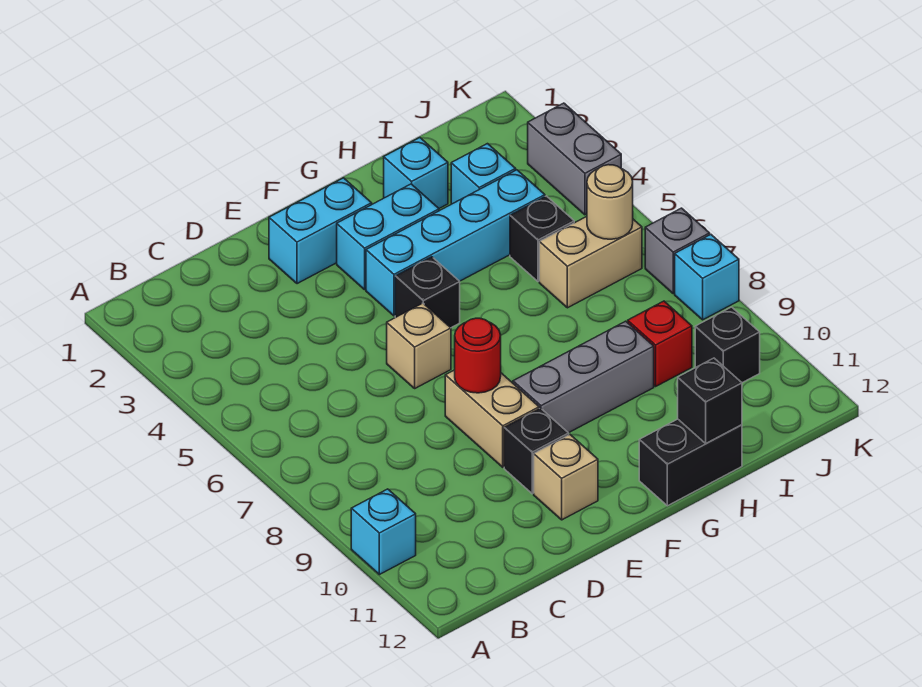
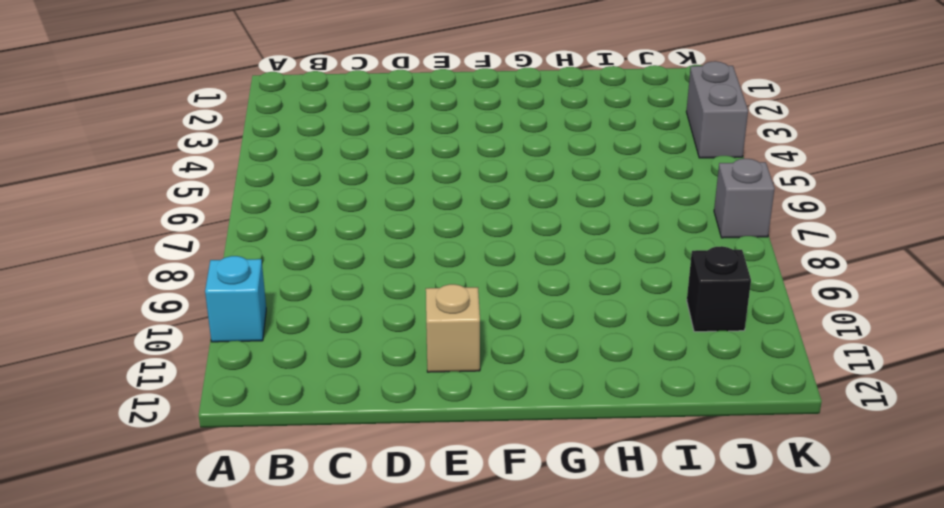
none -> cyan brick E2:F2 level 1
none -> tan brick E6 level 1
none -> tan brick E8:E9 level 1

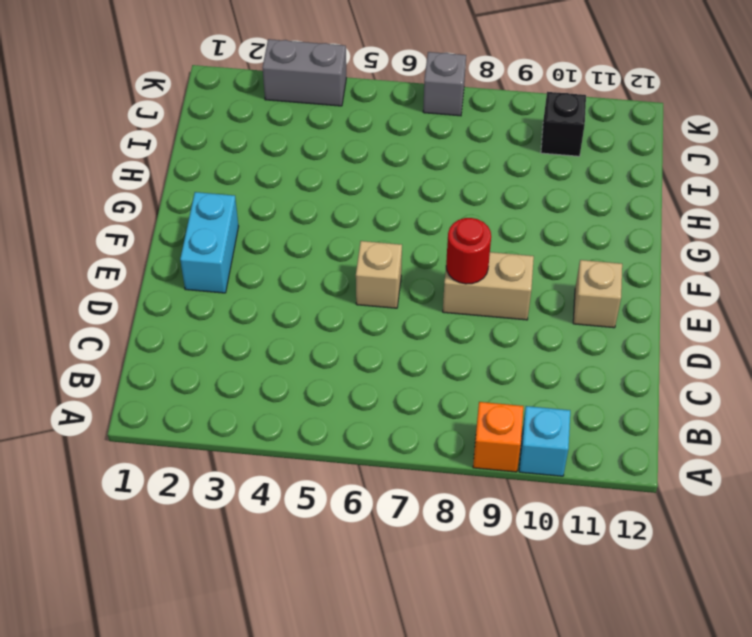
orange brick A9 level 1 -> none
none -> black brick E10 level 1
none -> cyan brick F3:G3 level 1
none -> cyan brick F4:I4 level 1

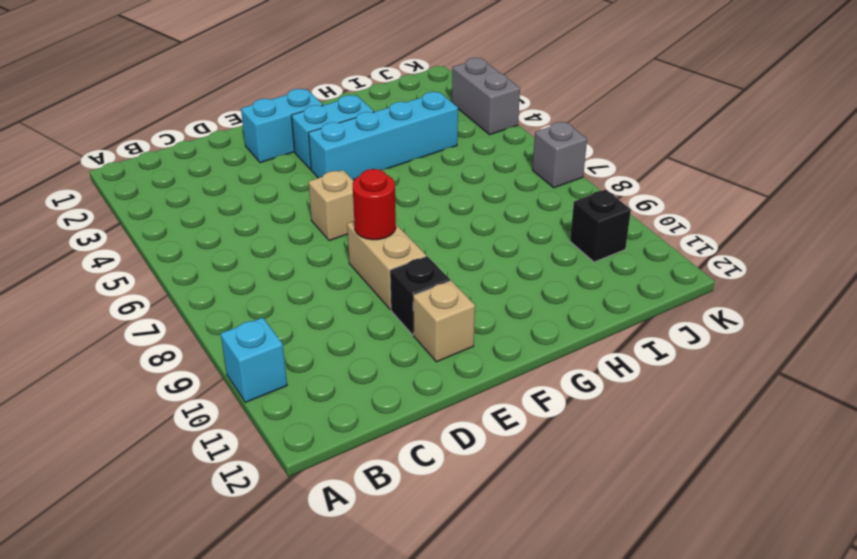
none -> black brick F5 level 1
none -> grey brick F9:H9 level 1
none -> black brick G12:H12 level 1

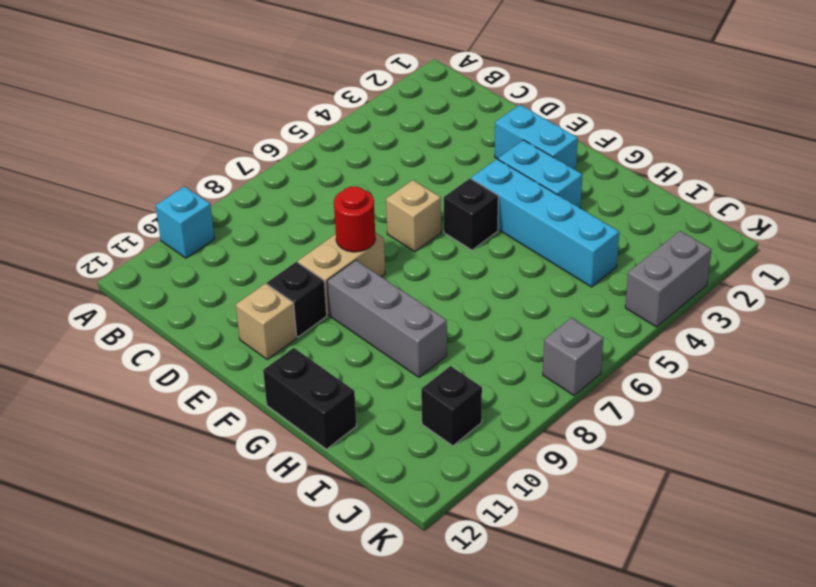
none -> cyan brick H2 level 1
none -> cyan brick I3 level 1
none -> black brick I5 level 1

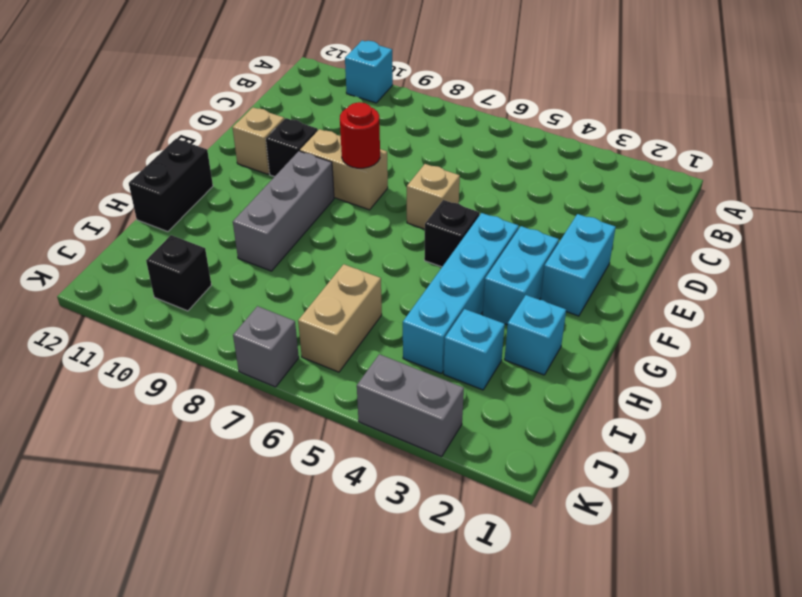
none -> black brick I5 level 1
none -> red brick I9 level 1
none -> cyan brick K8 level 1

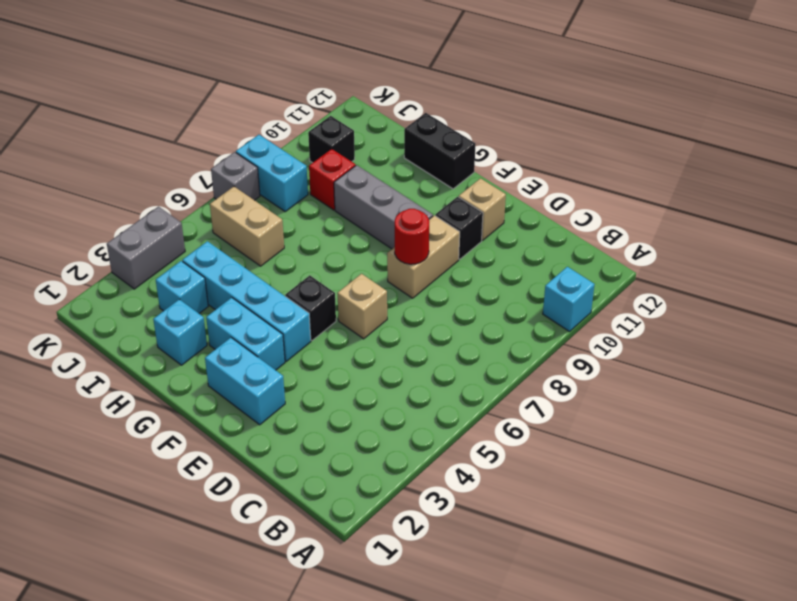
cyan brick J8:K8 level 1 -> cyan brick K8 level 1
none -> black brick I5 level 1
none -> black brick H12 level 2
none -> tan round brick J6 level 2

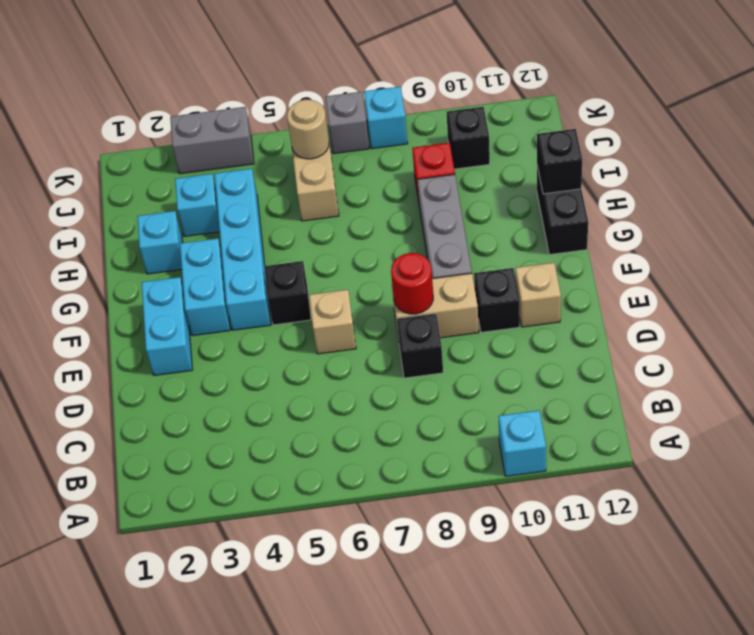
black brick D8 level 1 -> black brick I5 level 1

